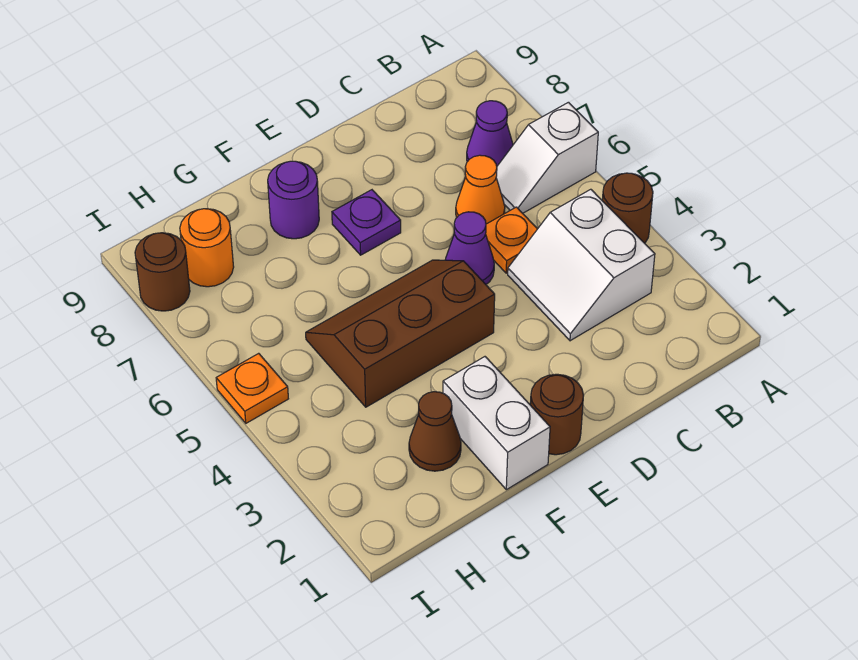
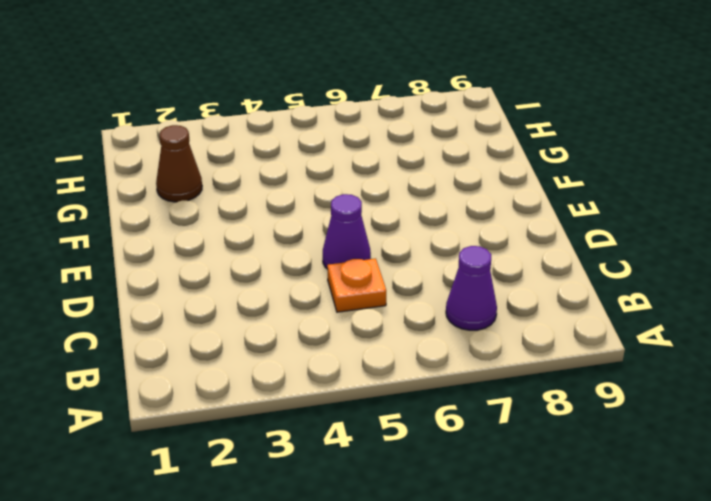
none -> brown round brick A4 level 1
none -> white slope A6:B6 level 1 top A
none -> white slope B3:C4 level 1 top B

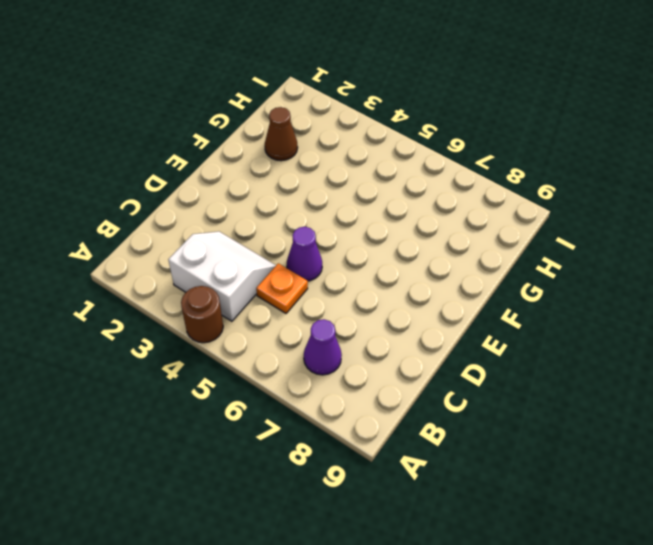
none -> white slope A6:B6 level 1 top A
none -> orange cone C6 level 1
none -> brown round brick E1 level 1

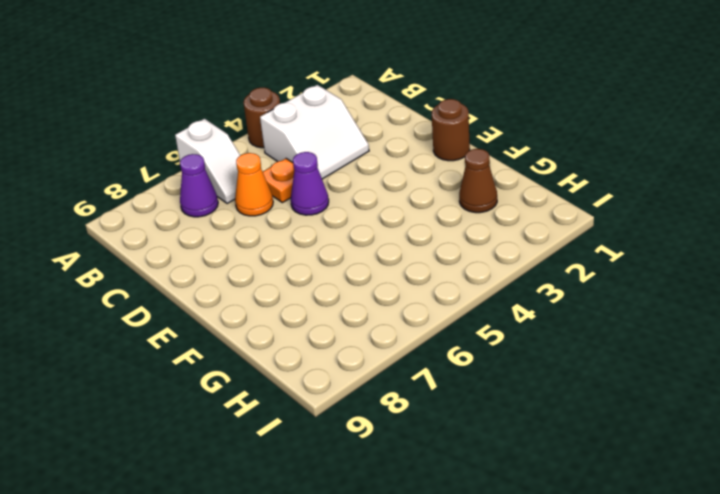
none -> brown slope E4:G5 level 1 top 4
none -> purple plate E7 level 1
none -> white brick F1:F2 level 1

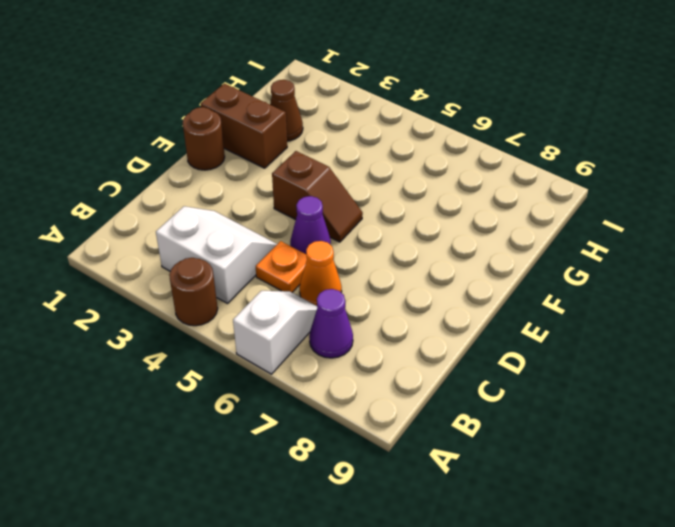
brown slope E4:E5 level 1 top 4 -> brown slope E4:G5 level 1 top 4
brown brick F1:F2 level 1 -> white brick F1:F2 level 1
none -> purple plate E7 level 1
none -> purple round brick F8 level 1
none -> orange round brick H8 level 1

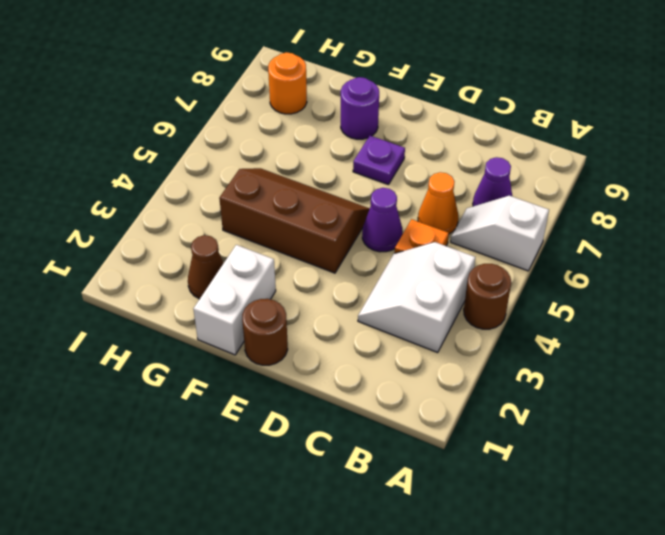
none -> orange plate I5 level 1
none -> brown round brick I8 level 1

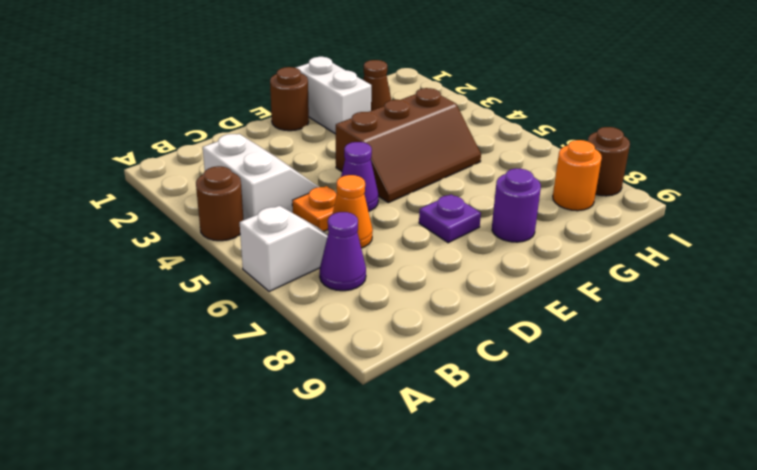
none -> orange plate I5 level 1

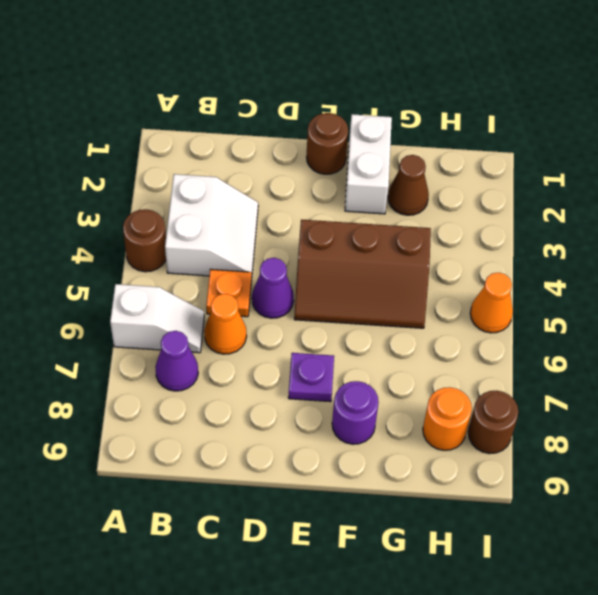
orange cone I5 level 1 -> orange plate I5 level 1

